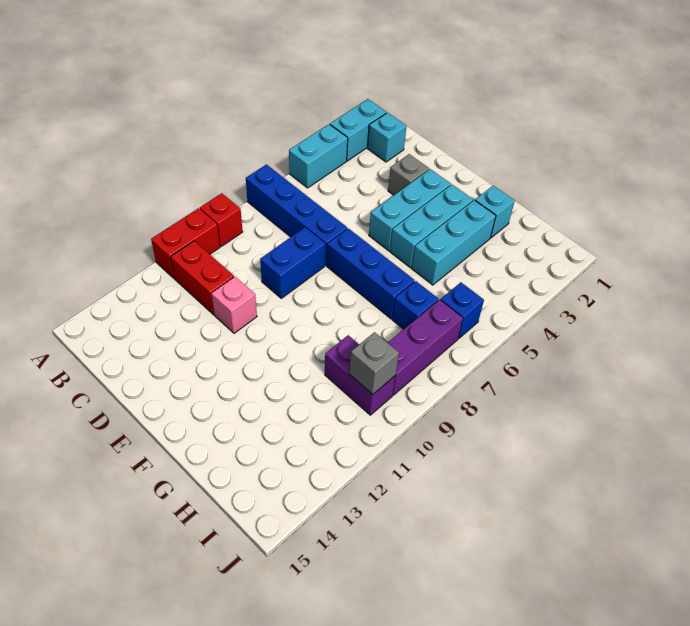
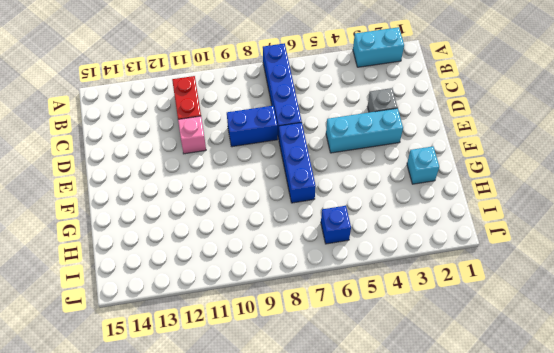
none -> cyan brick A4:A5 level 1
none -> red brick A9 level 1
none -> red brick A10:A11 level 1

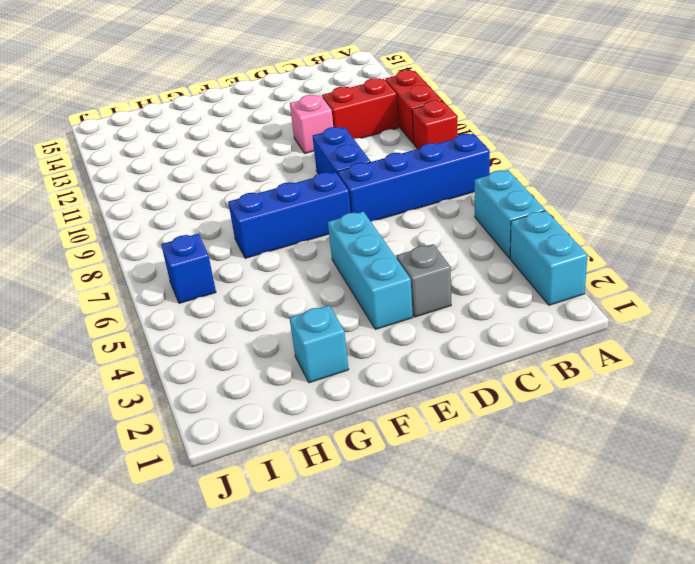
none -> cyan brick B2 level 1
none -> cyan brick F3:F5 level 1
none -> cyan brick G3:G5 level 1

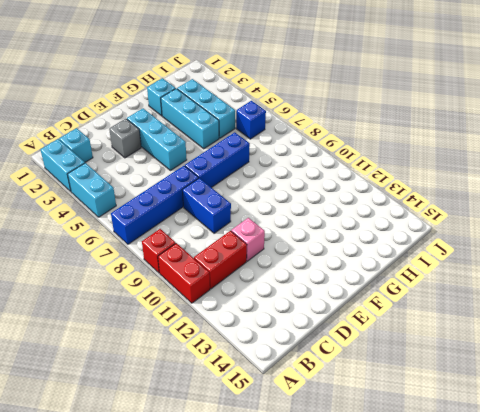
cyan brick H3:H5 level 1 -> cyan brick F3:F5 level 1
none -> blue brick H7 level 1
none -> purple brick H10:I10 level 1
none -> purple brick I7:I9 level 1

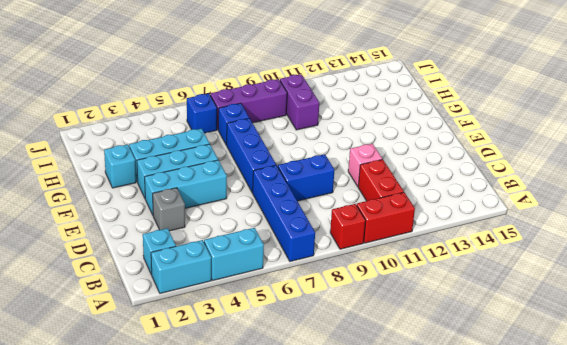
none -> grey brick I10 level 2

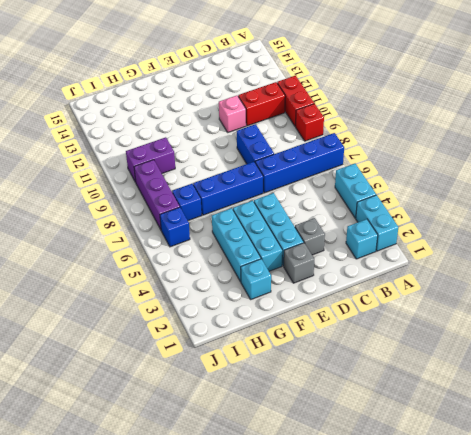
grey brick E2 level 1 -> grey brick I10 level 2

